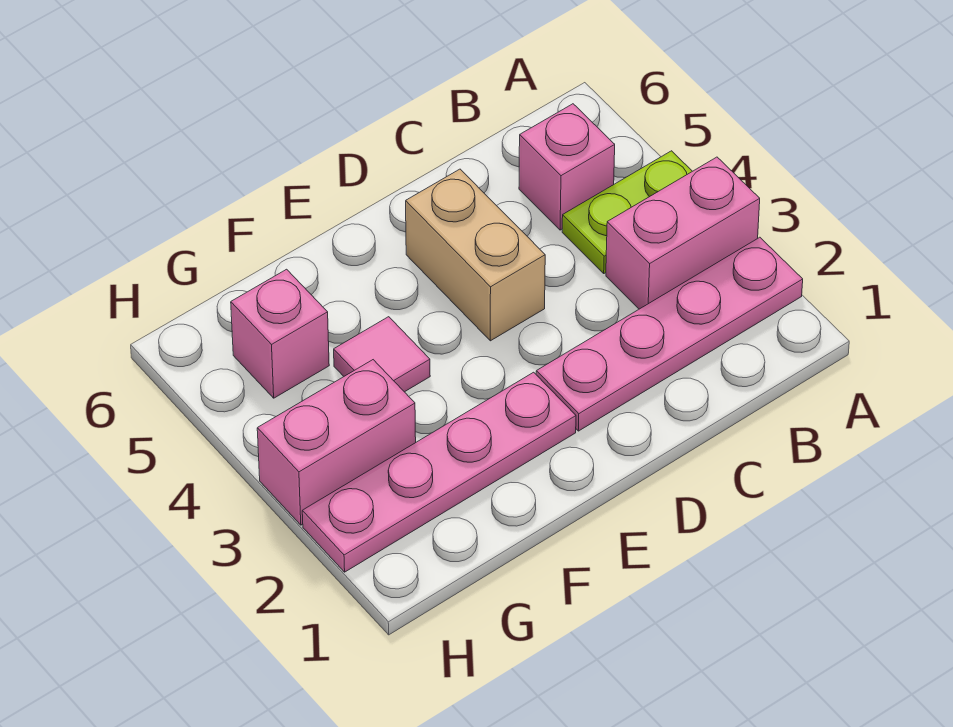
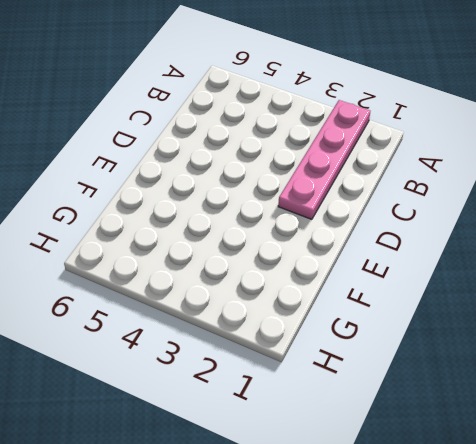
none -> pink brick A3:B3 level 1
none -> lime plate A4:B4 level 1

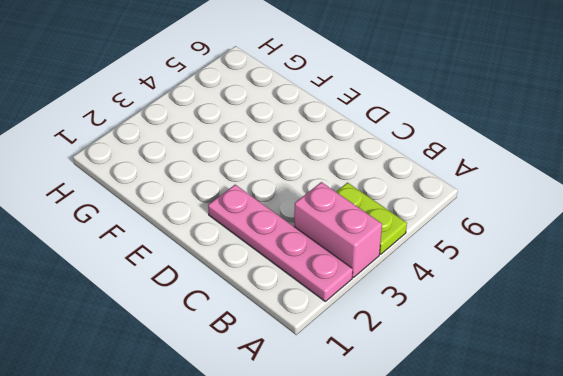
none -> pink brick B5 level 1
none -> tan brick D4:D5 level 1

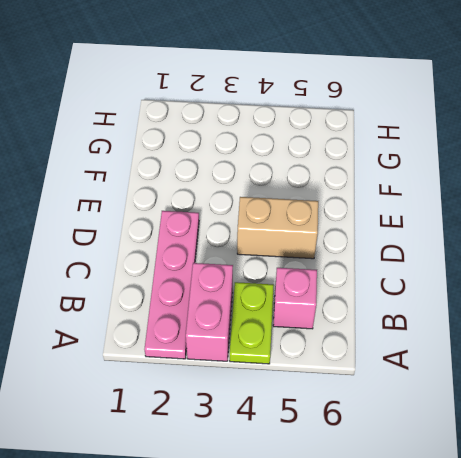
none -> pink plate E2:H2 level 1
none -> pink tile F4 level 1

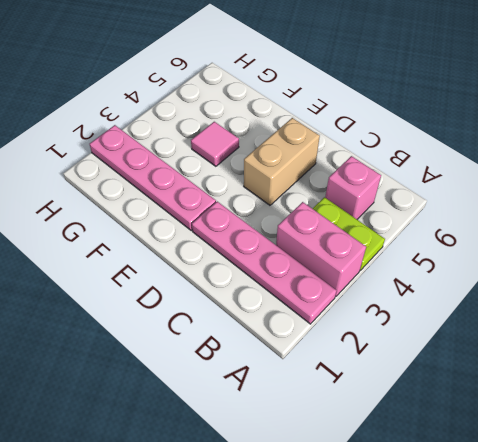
none -> pink brick G3:H3 level 1
none -> pink brick G5 level 1

